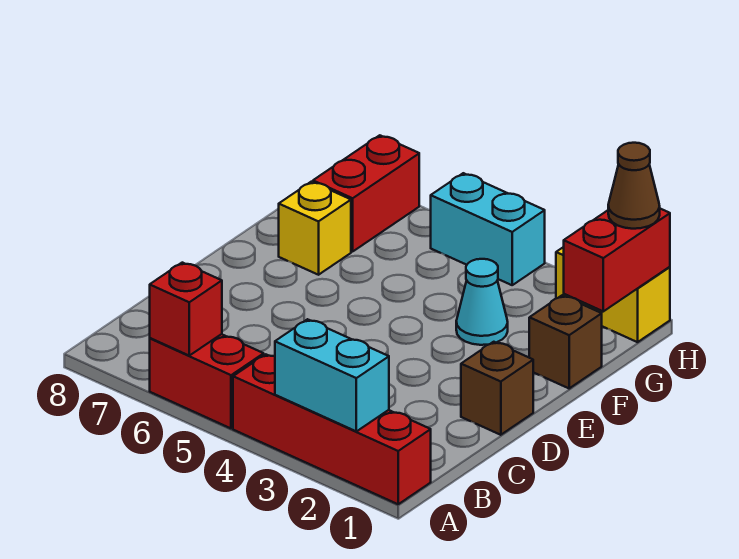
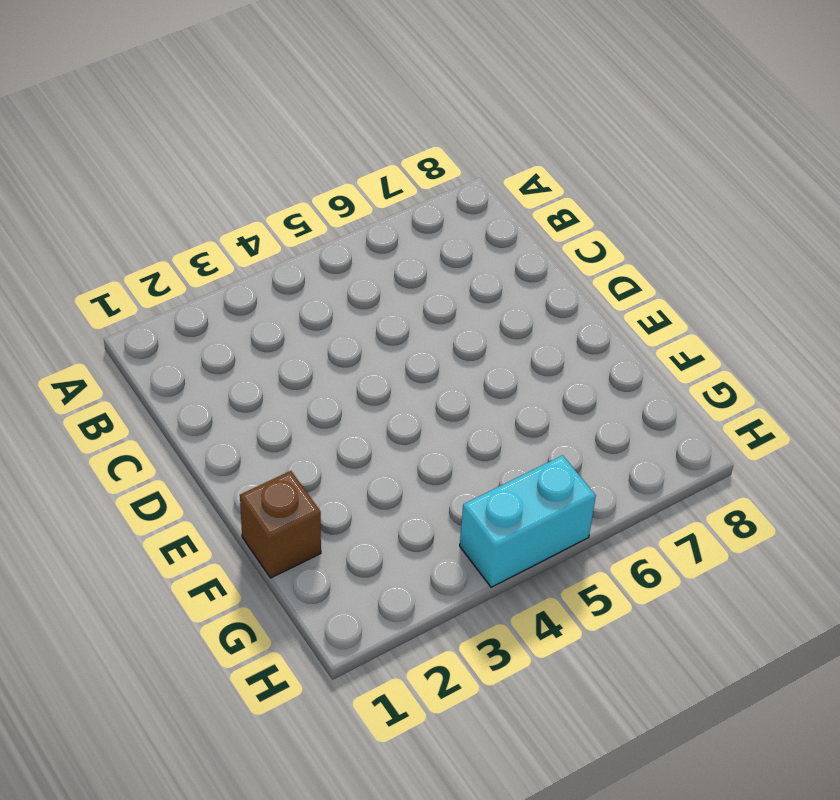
none -> red brick A1:A4 level 1
none -> red brick A5:A6 level 1
none -> brown brick D1 level 1

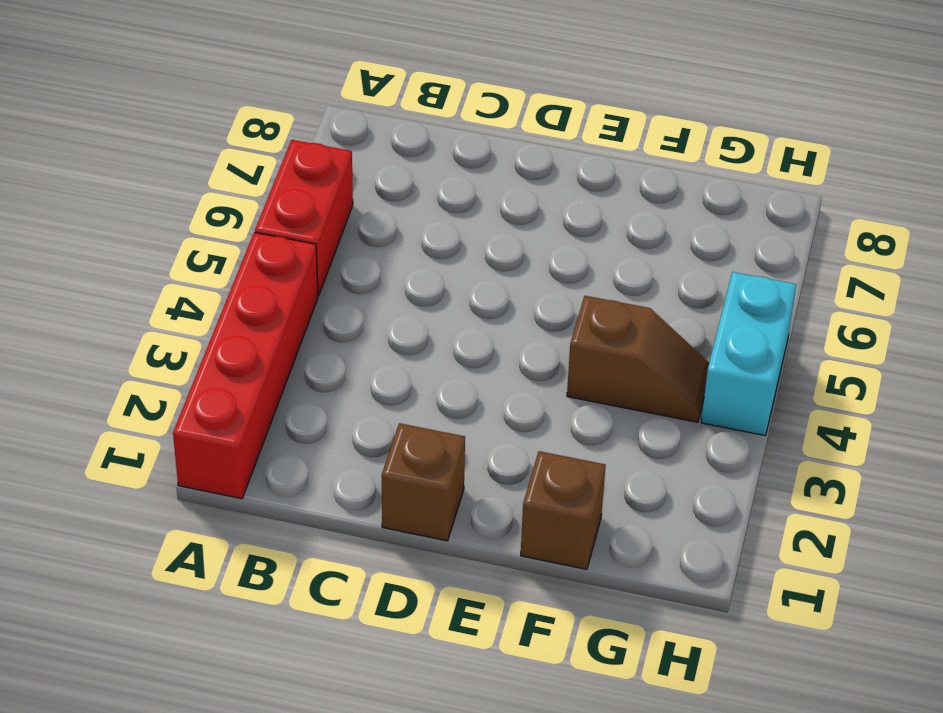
brown slope F4:G4 level 1 top F -> none
none -> cyan cone F3 level 1
none -> yellow brick F7 level 1
none -> red brick G7:H7 level 1

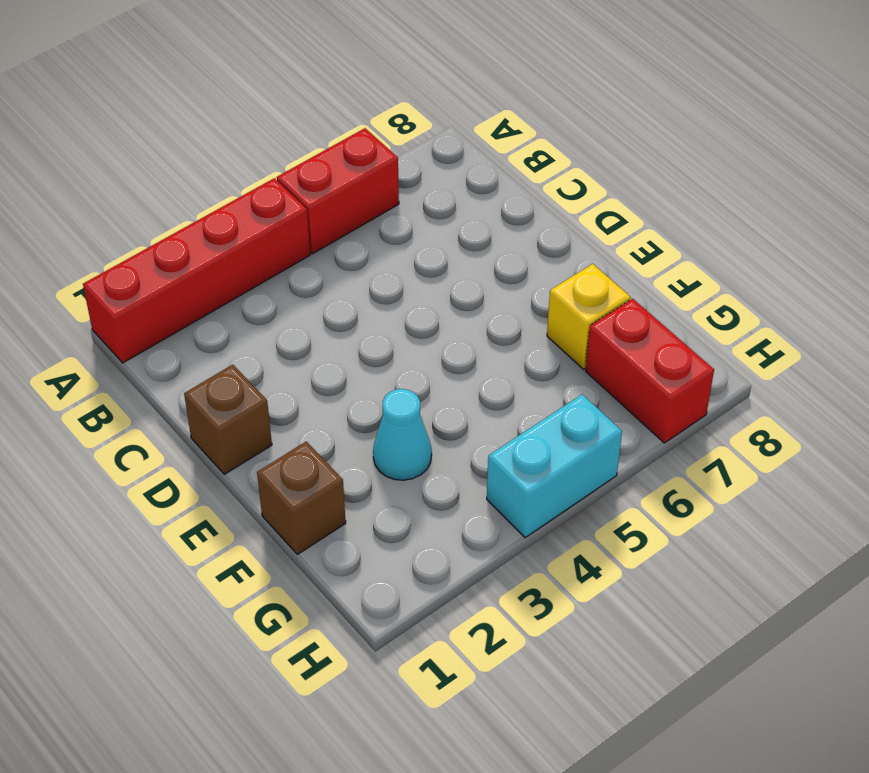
none -> yellow brick H1:H2 level 1
none -> cyan brick A2:A3 level 2
none -> red brick A6 level 2

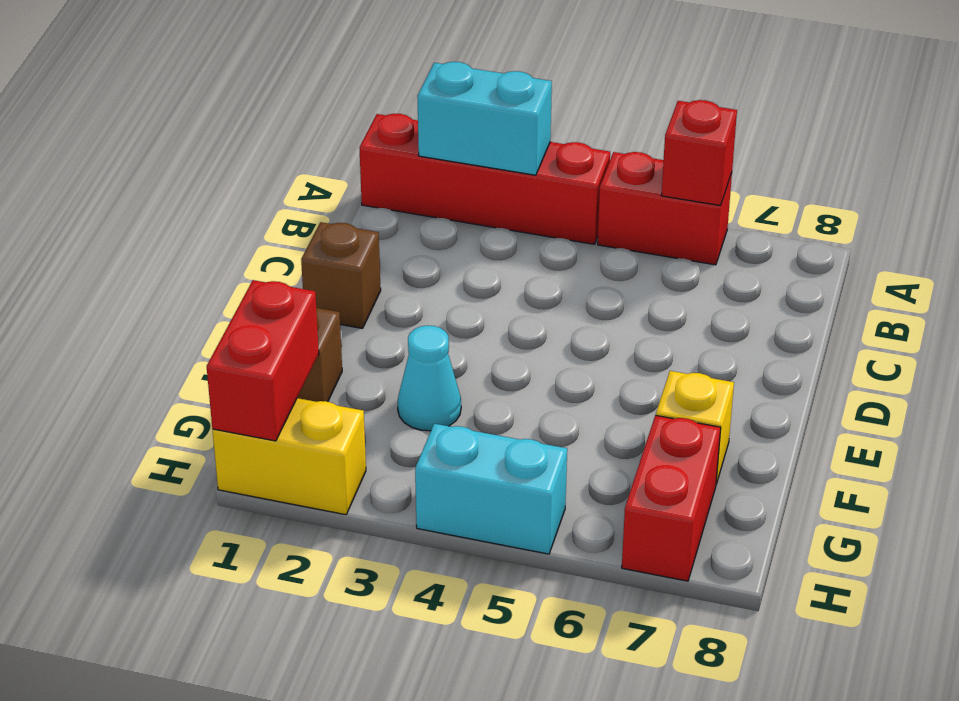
none -> brown cone H1 level 3

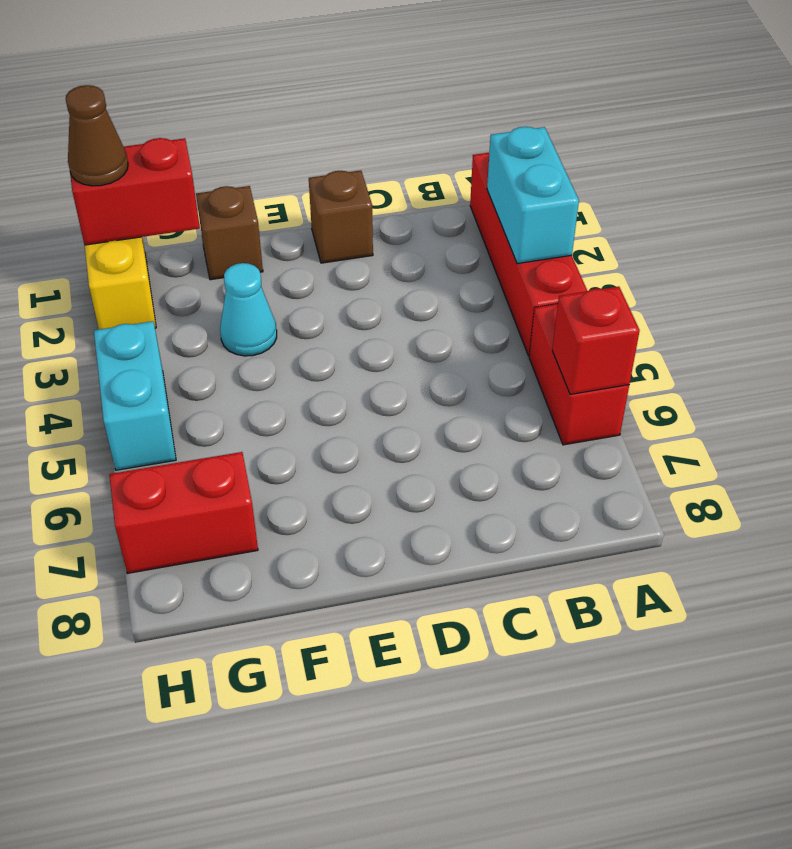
none -> yellow brick F7 level 1

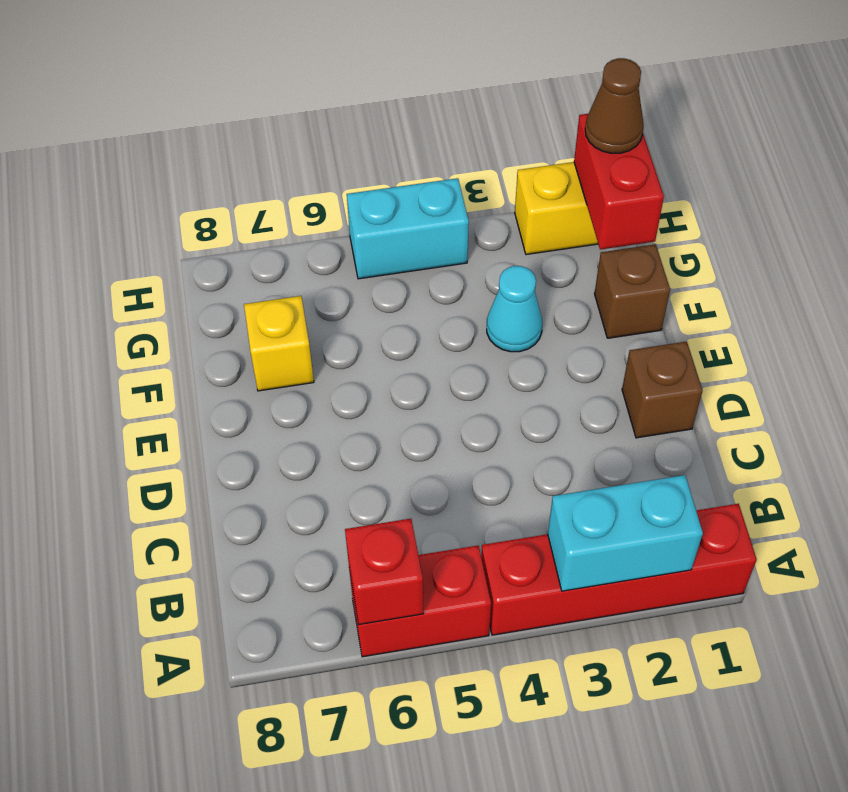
none -> red brick G7:H7 level 1

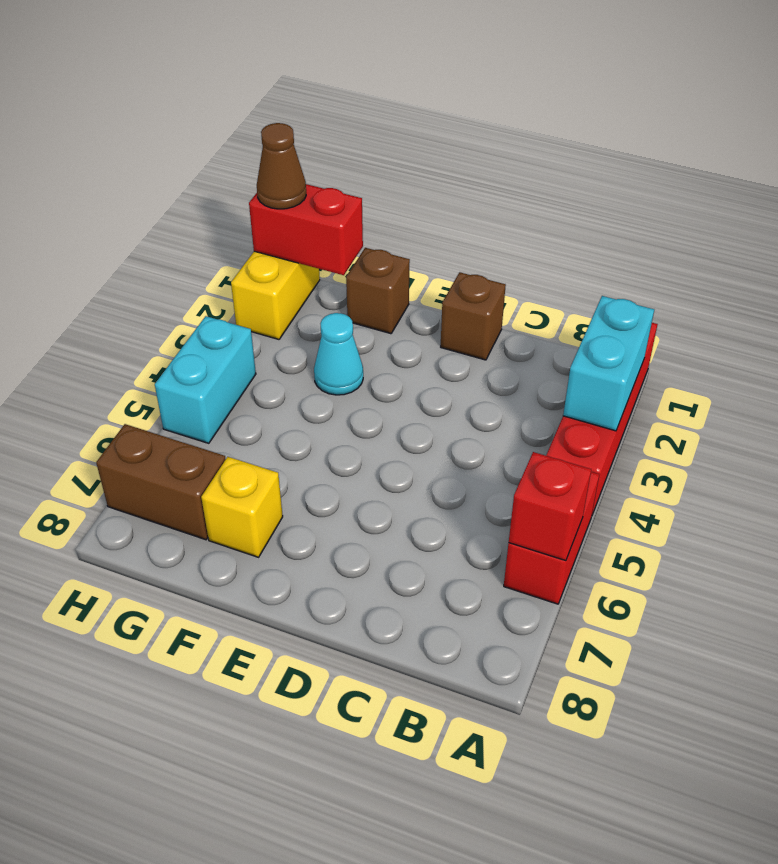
brown brick G7:H7 level 1 -> red brick G7:H7 level 1

